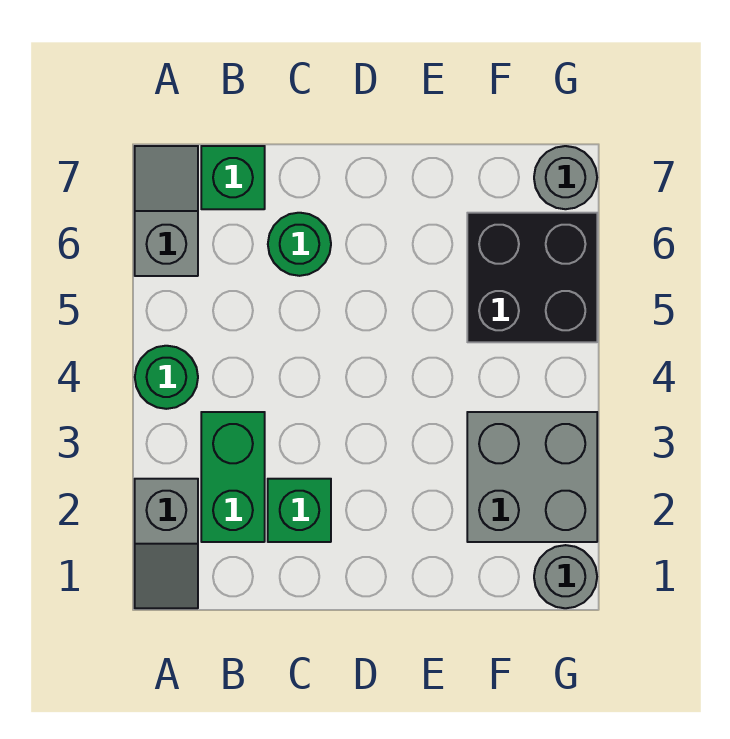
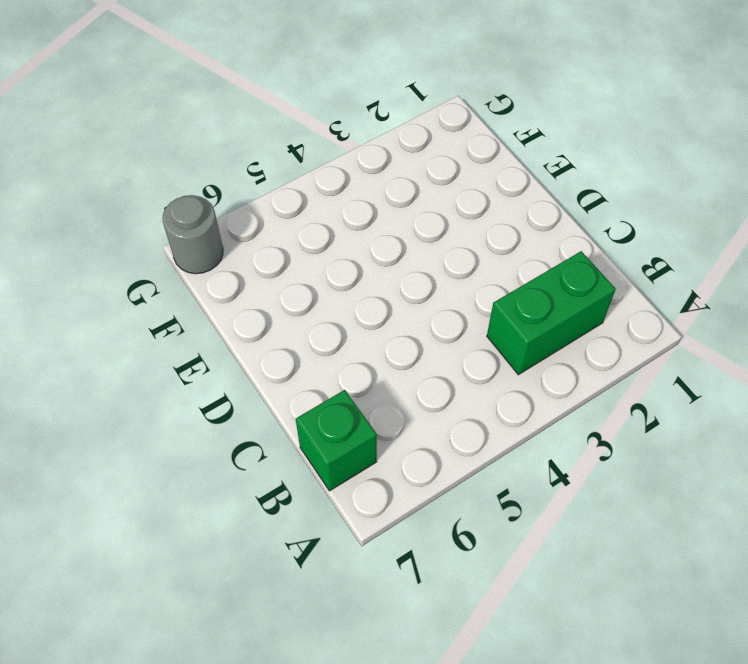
none -> grey slope A1:A2 level 1 top 2
none -> green round brick A4 level 1

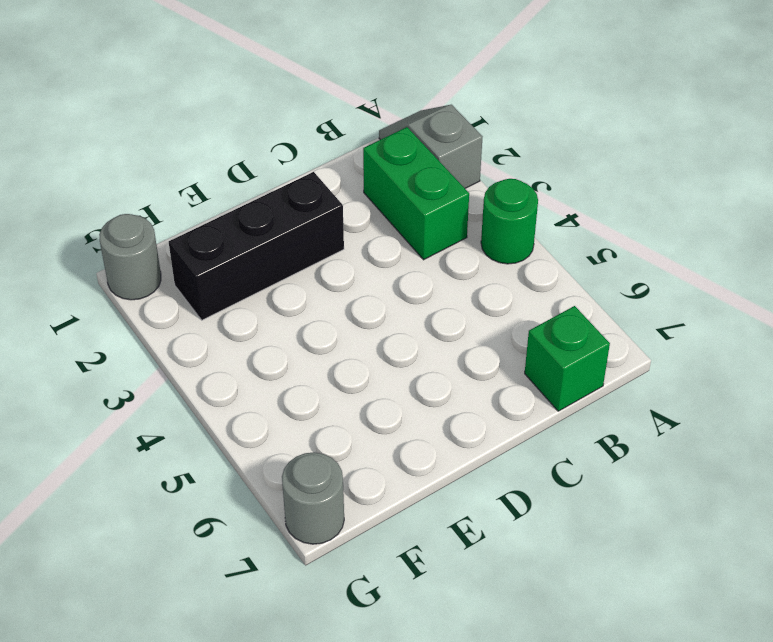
black brick D2:F2 level 1 -> grey brick F2:G3 level 1
none -> grey slope A6:A7 level 1 top 6
none -> green brick C2 level 1

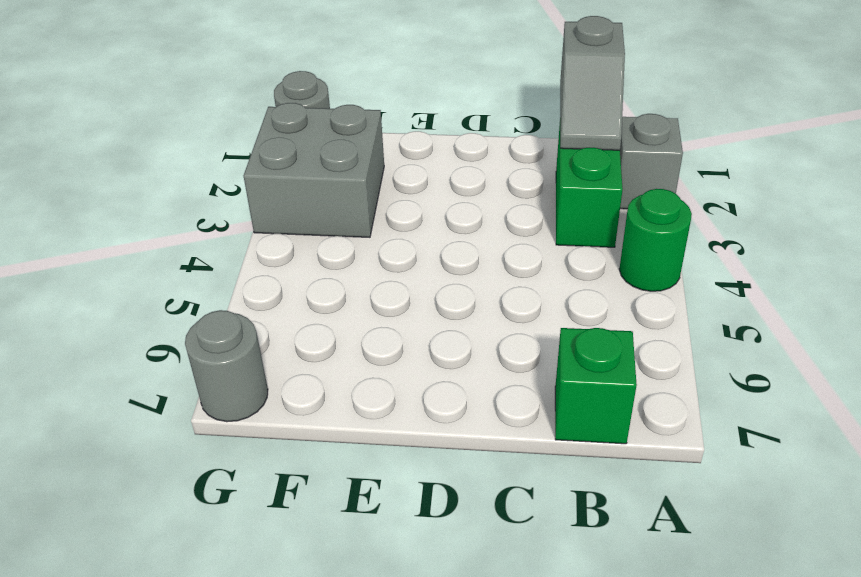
grey slope B1:B2 level 2 top 1 -> grey slope A6:A7 level 1 top 6
none -> green brick C2 level 1
none -> green round brick C6 level 1

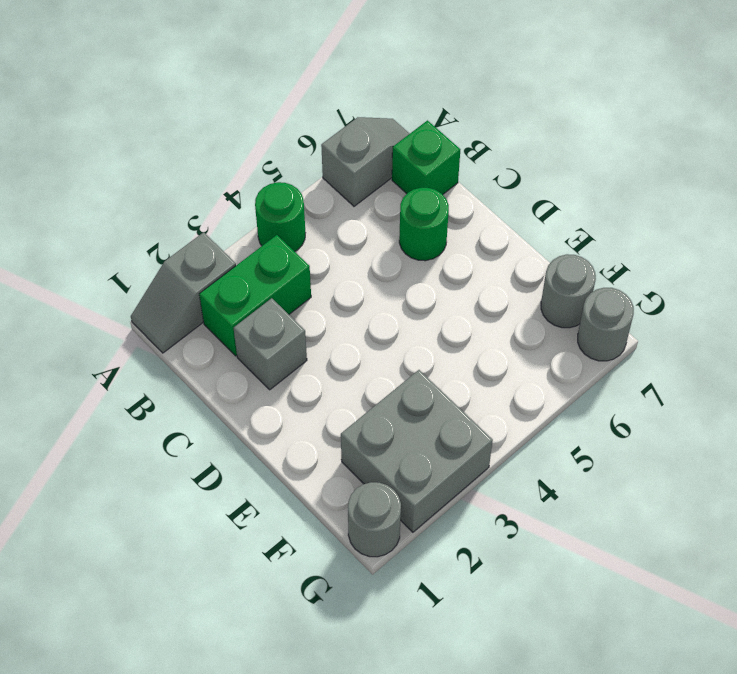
grey brick C2 level 1 -> green brick C2 level 1
grey round brick F7 level 1 -> none
none -> black brick F5:G6 level 1

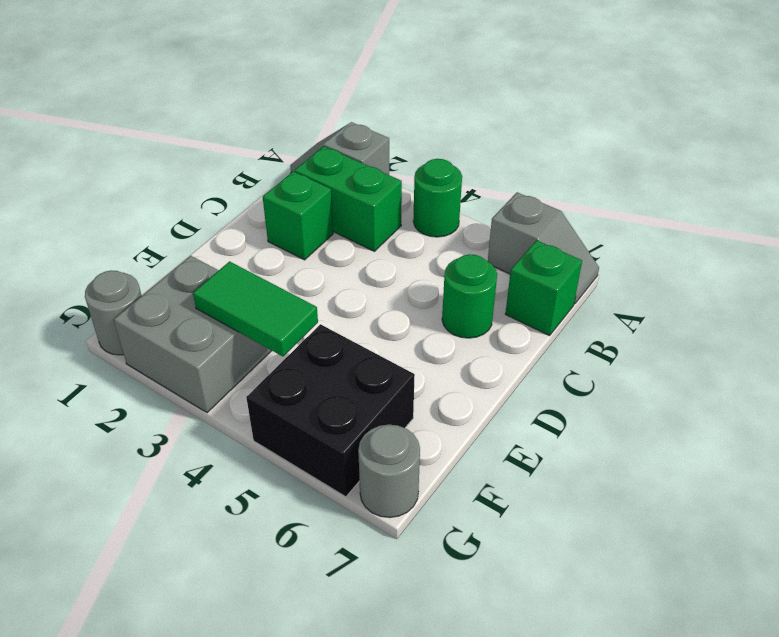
green tile F3:F4 level 2 -> none

